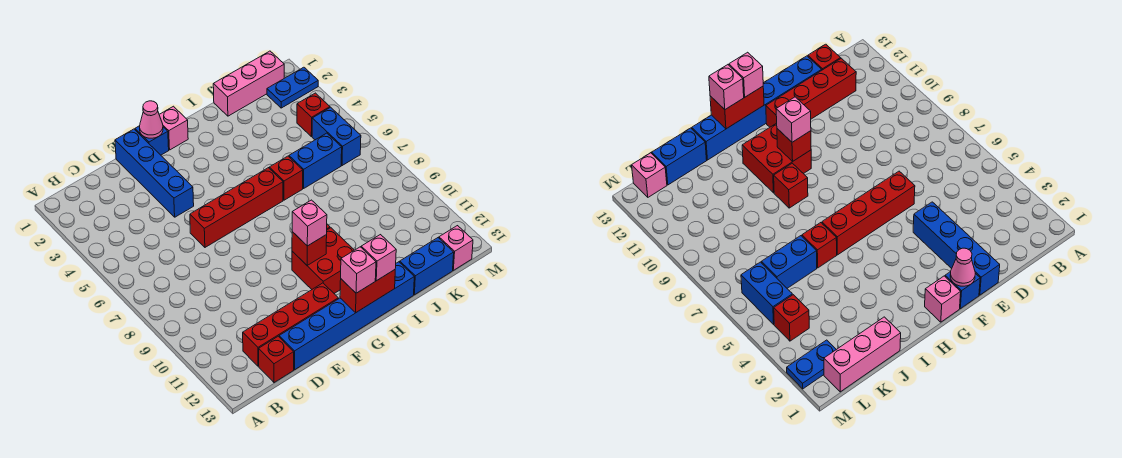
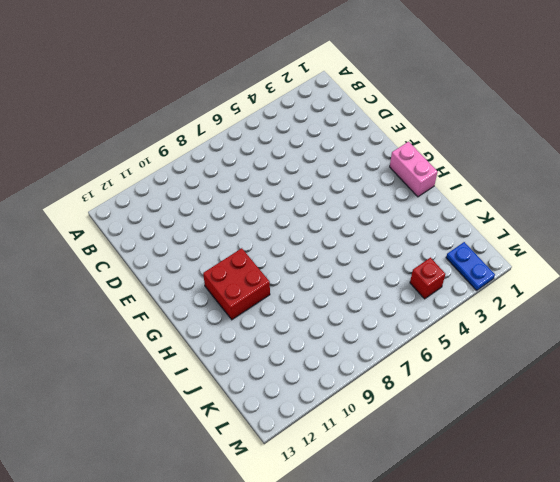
pink brick G1:H1 level 1 -> pink brick G1 level 1
none -> red brick C12:F12 level 1
none -> red brick C13 level 1
none -> blue brick D13:I13 level 1

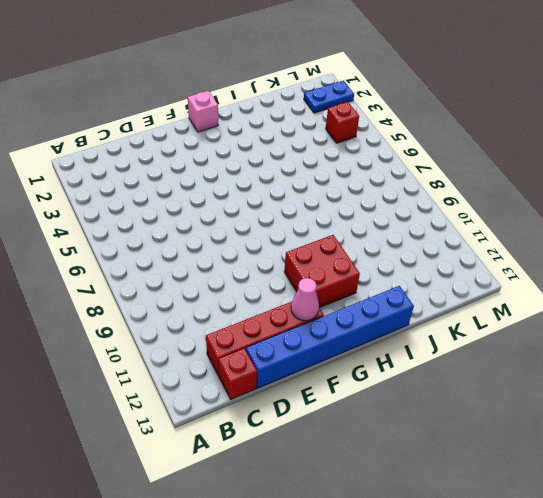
pink cone F12 level 2 -> pink cone F1 level 2
none -> blue brick E1:E4 level 1
none -> red brick E6:H6 level 1
none -> blue brick F1 level 1

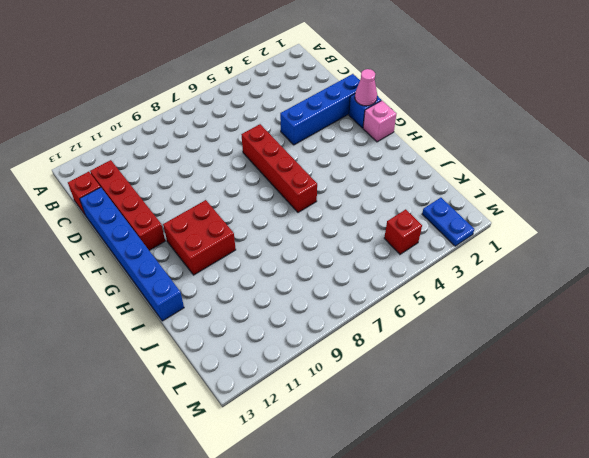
none -> red brick H9 level 1
none -> red brick I6 level 1
none -> pink brick J1:L1 level 1

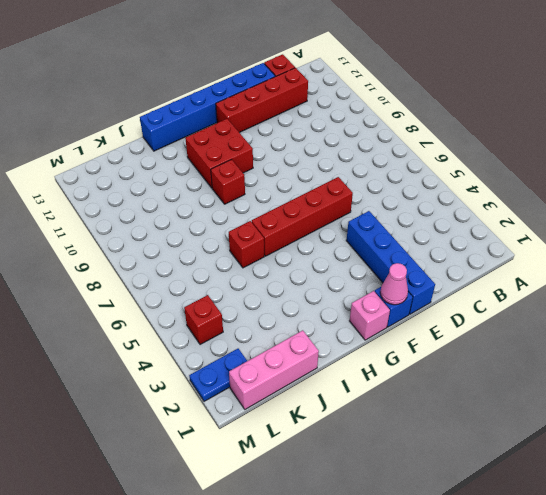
none -> blue brick J6:K6 level 1
none -> blue brick J13:K13 level 1
none -> blue brick L5:L6 level 1

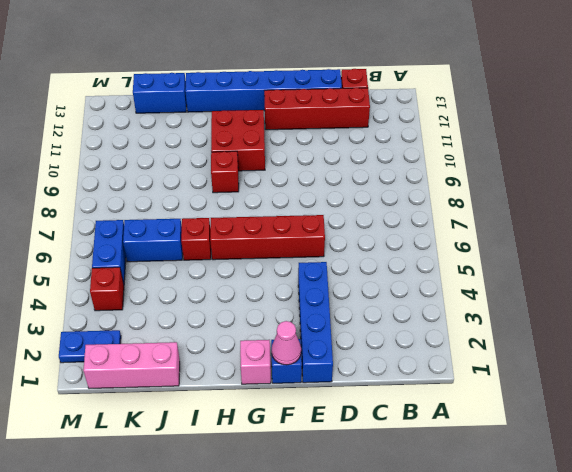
none -> pink brick L13 level 1
none -> red brick G10 level 2
none -> red brick G13:H13 level 2

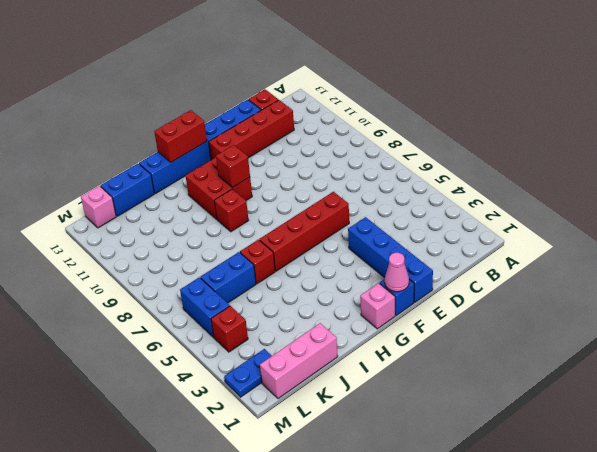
none -> pink brick G10 level 3
none -> pink brick G13 level 3
none -> pink brick H13 level 3

